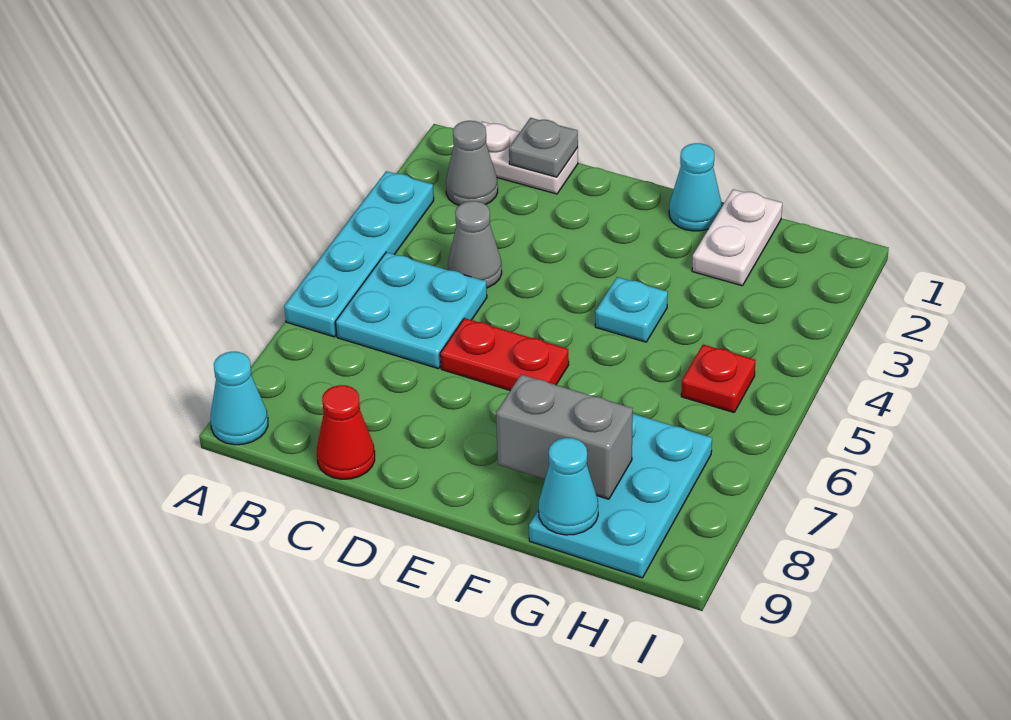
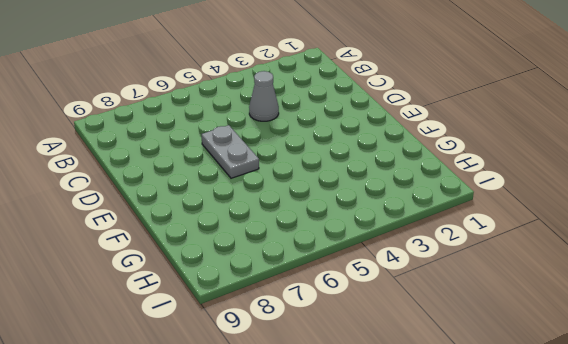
grey plate D6:E6 level 1 -> red plate D6:E6 level 1
none -> cyan plate A3:A6 level 1
none -> cyan cone A9 level 1
none -> white plate B1:C1 level 1

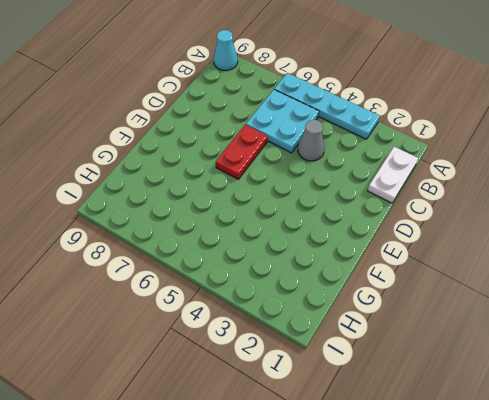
none -> grey cone B2 level 1
none -> red cone C9 level 1
none -> cyan cone F1 level 1

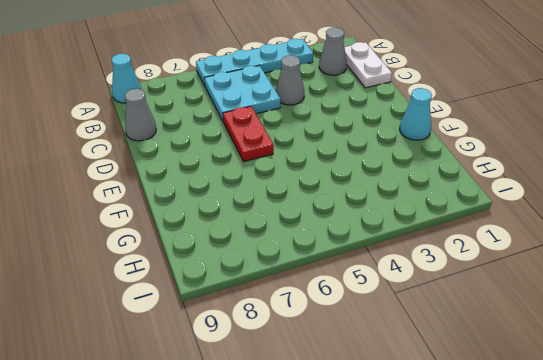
grey cone C9 level 1 -> red cone C9 level 1
none -> cyan plate F4 level 1
none -> white plate G1:G2 level 1
none -> cyan plate G7:H9 level 1

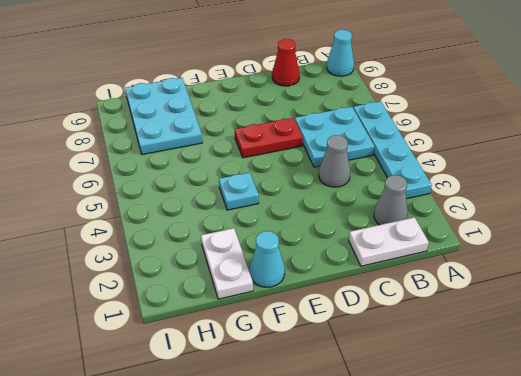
none -> red plate H5 level 1
none -> grey plate C1 level 2
none -> grey brick F8:G8 level 2

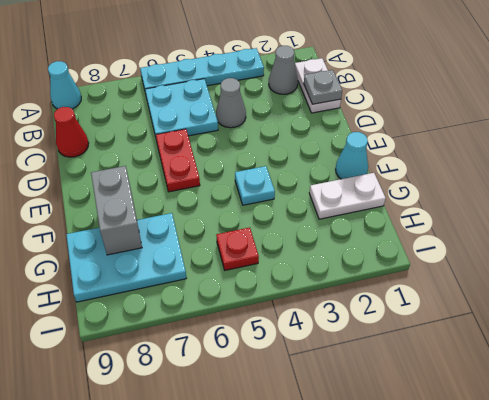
none -> cyan cone G9 level 2

